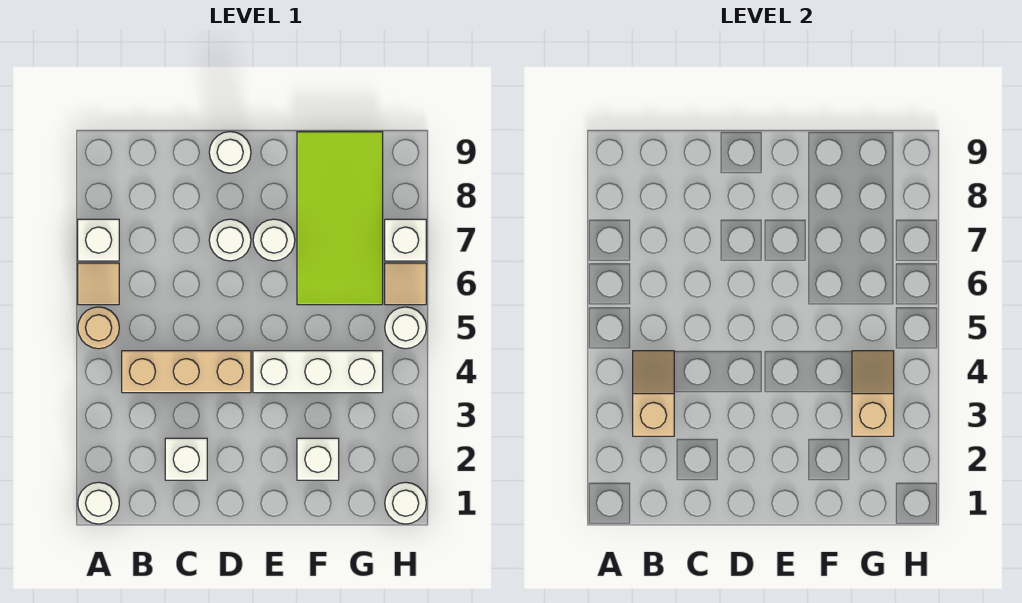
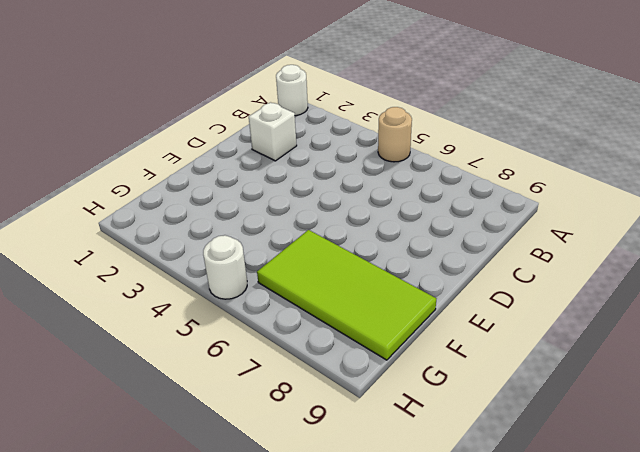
none -> tan tile A6 level 1
none -> white brick A7 level 1
none -> tan brick B4:D4 level 1

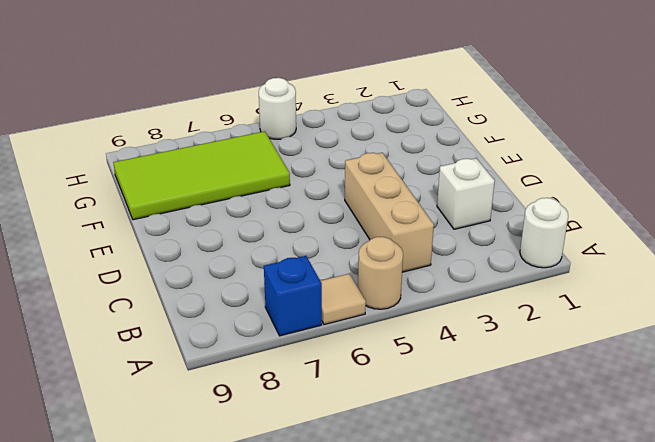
blue brick A7 level 1 -> white brick A7 level 1
none -> white round brick D7 level 1
none -> white round brick D9 level 1
none -> white brick E4:G4 level 1

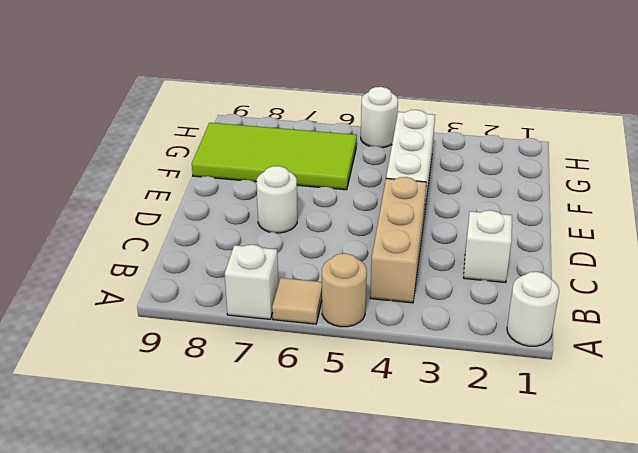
none -> white round brick D9 level 1
none -> white round brick E7 level 1
none -> white brick F2 level 1

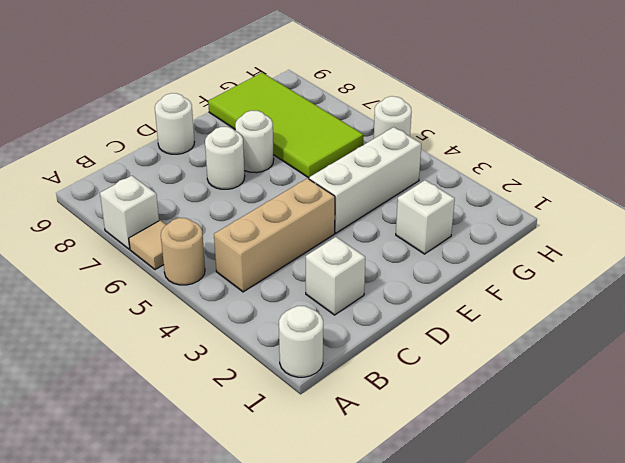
none -> white round brick H1 level 1
none -> tan tile H6 level 1
none -> white brick H7 level 1

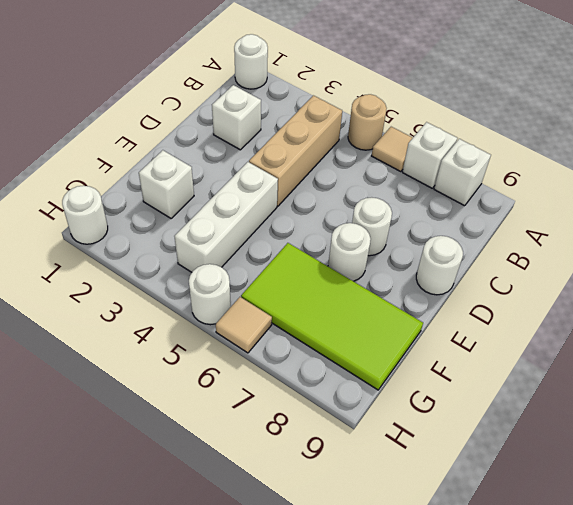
white brick A8 level 1 -> white brick H7 level 1
none -> tan slope B3:B4 level 2 top 3
none -> tan slope G3:G4 level 2 top 3

